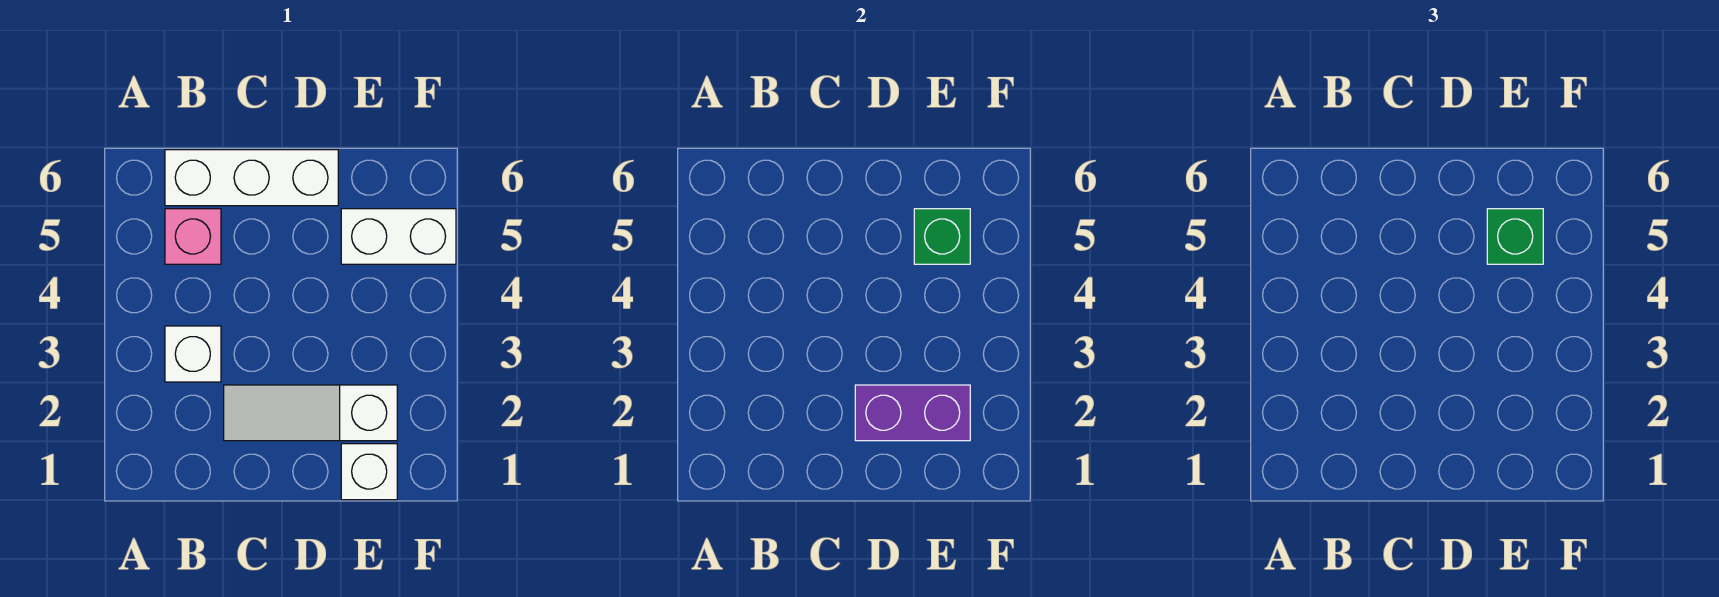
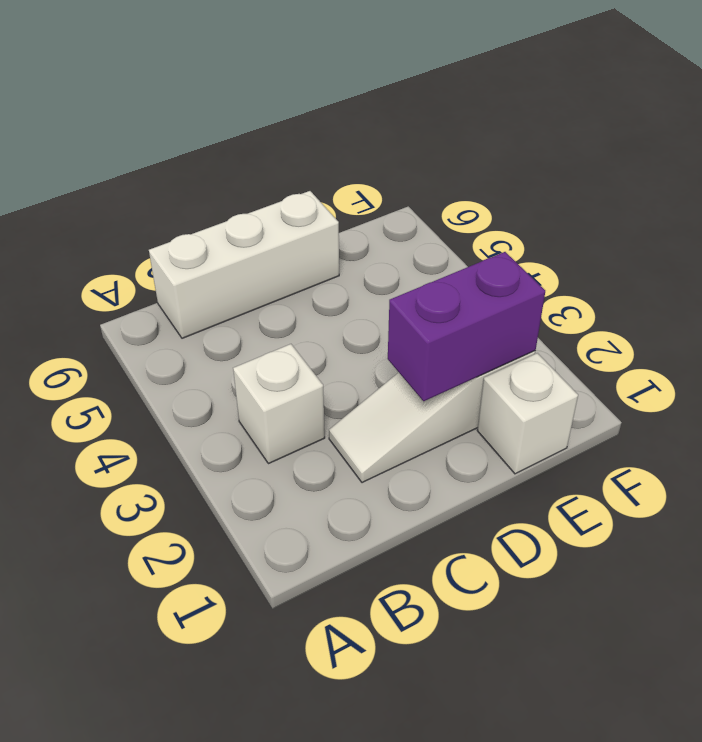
none -> pink brick B5 level 1
none -> white brick E5:F5 level 1

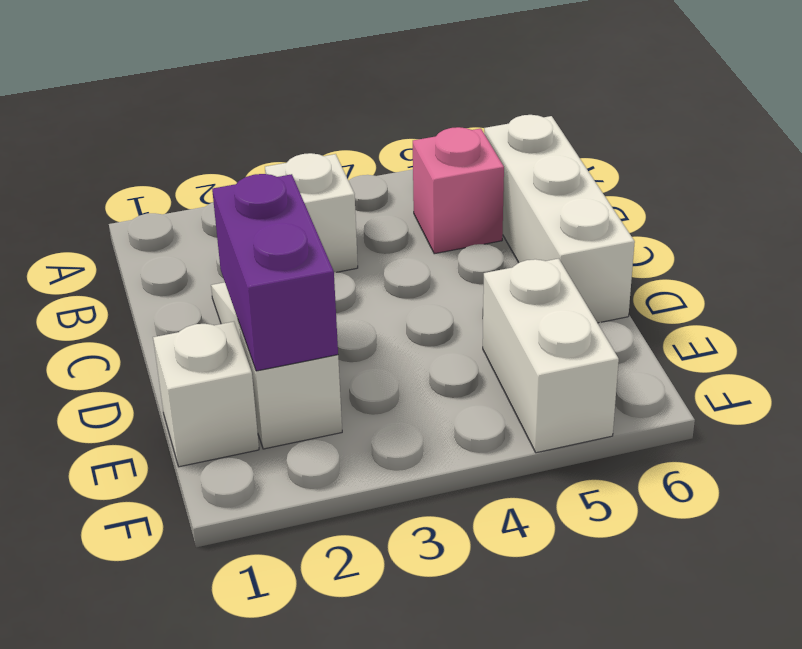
none -> green brick E5 level 2
none -> green brick E5 level 3

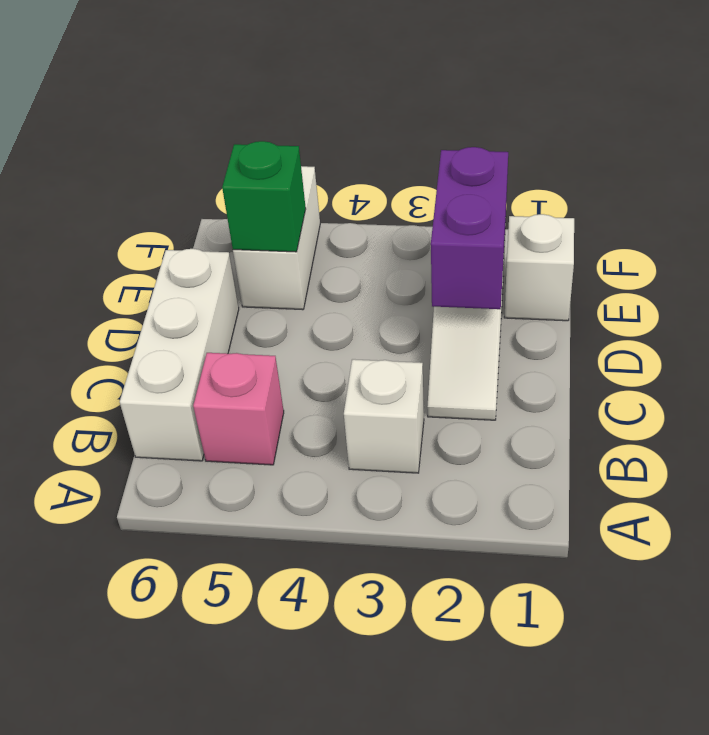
none -> green brick E5 level 3

